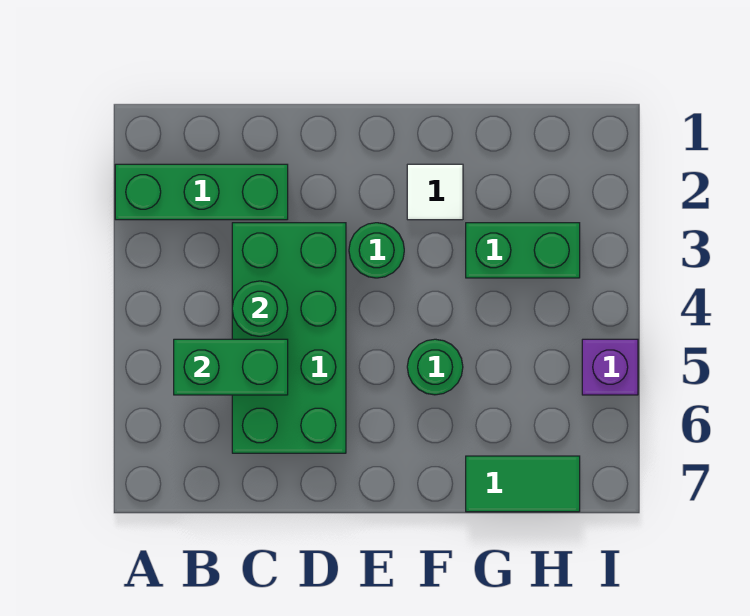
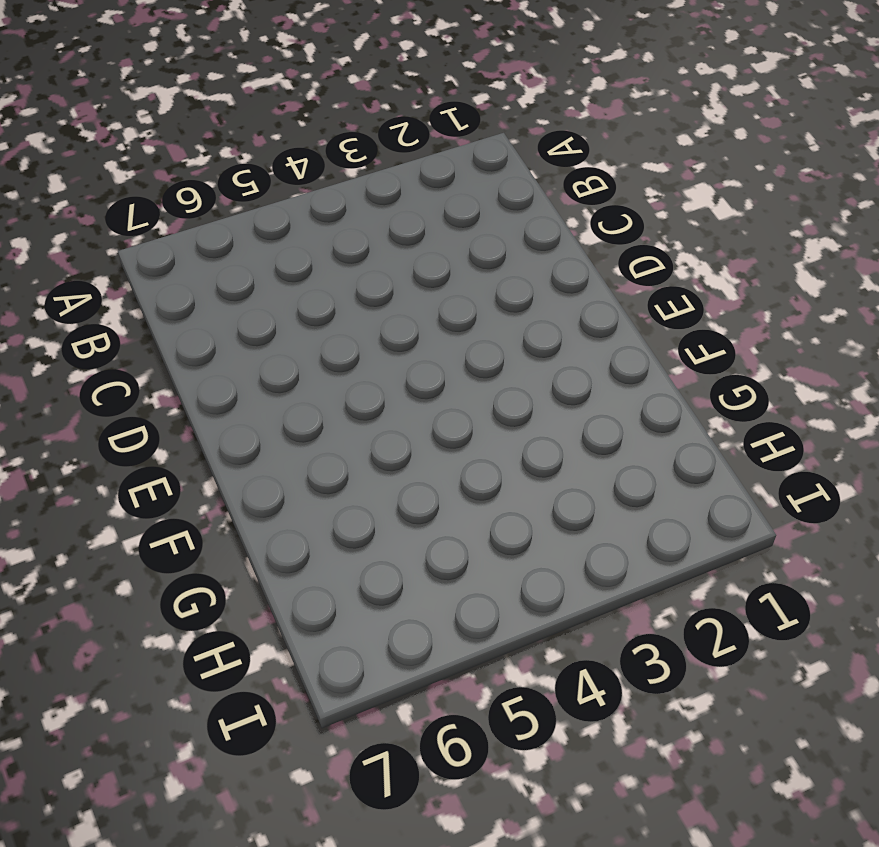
none -> green brick A2:C2 level 1
none -> green brick C3:D6 level 1

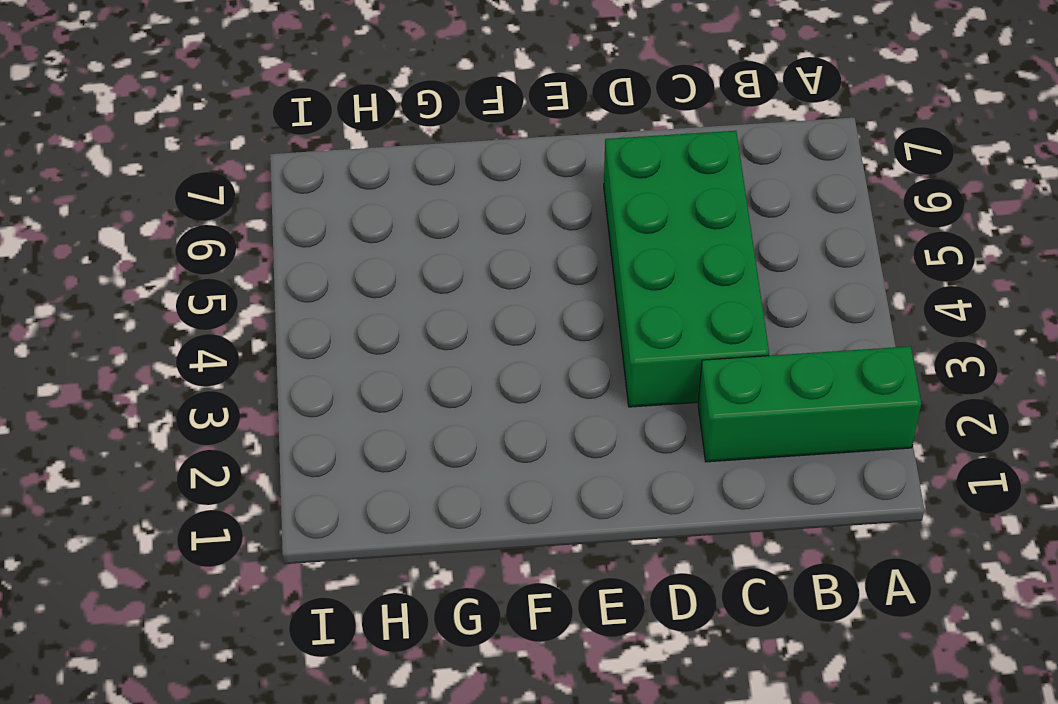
none -> green round brick E3 level 1
none -> white tile F2 level 1

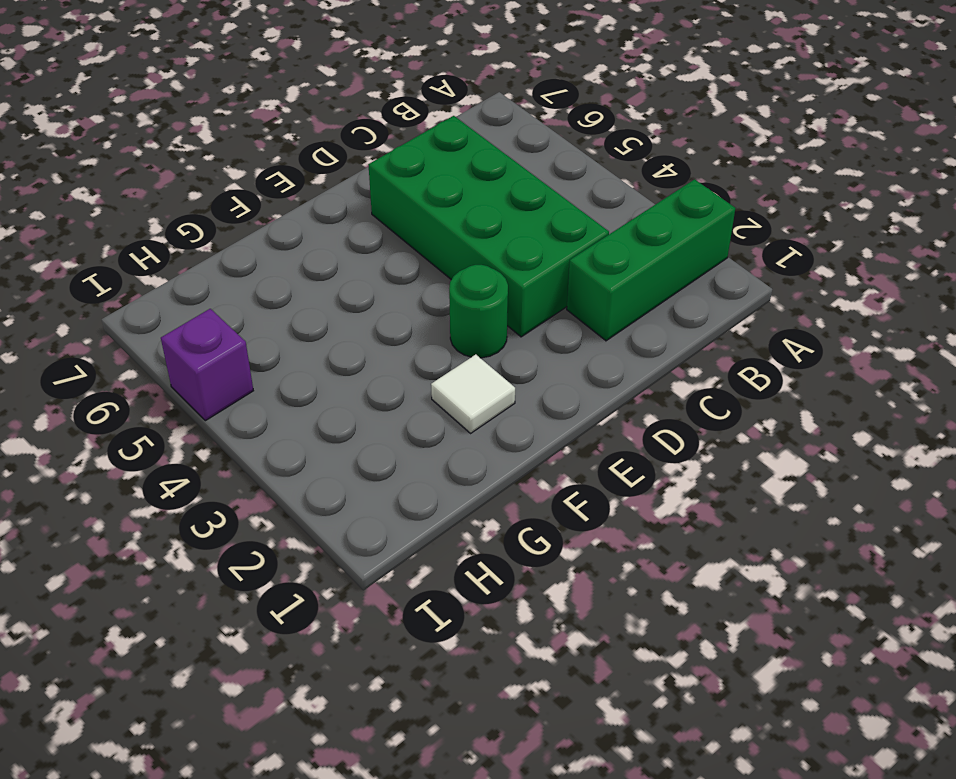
none -> green round brick F5 level 1
none -> green brick G3:H3 level 1

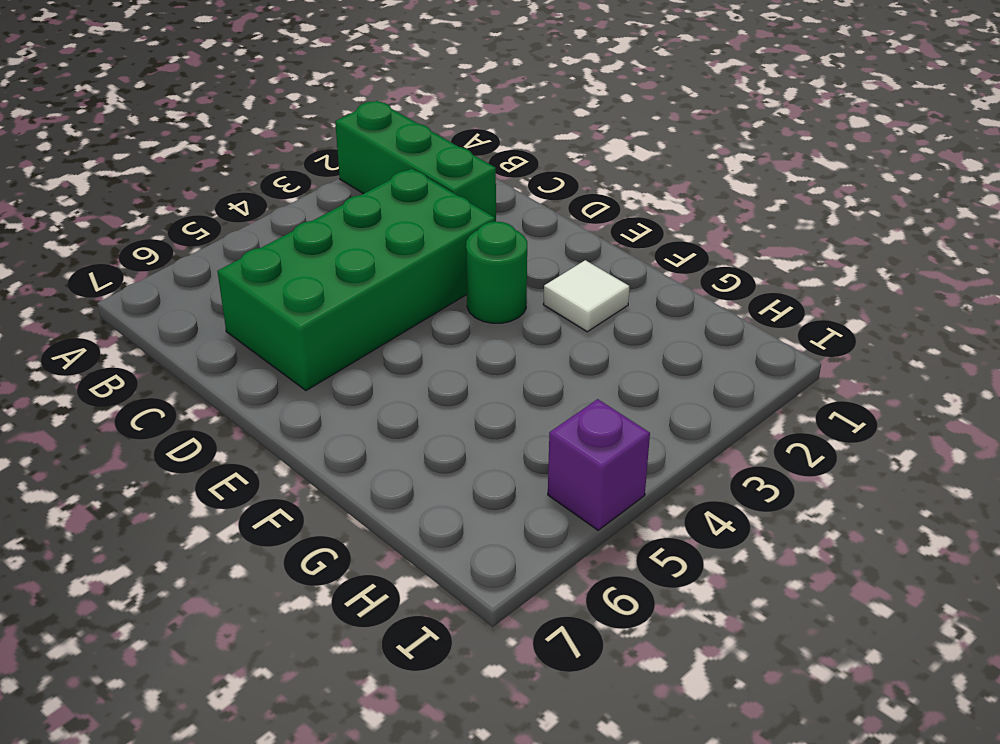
none -> green round brick F5 level 1
none -> green brick G3:H3 level 1

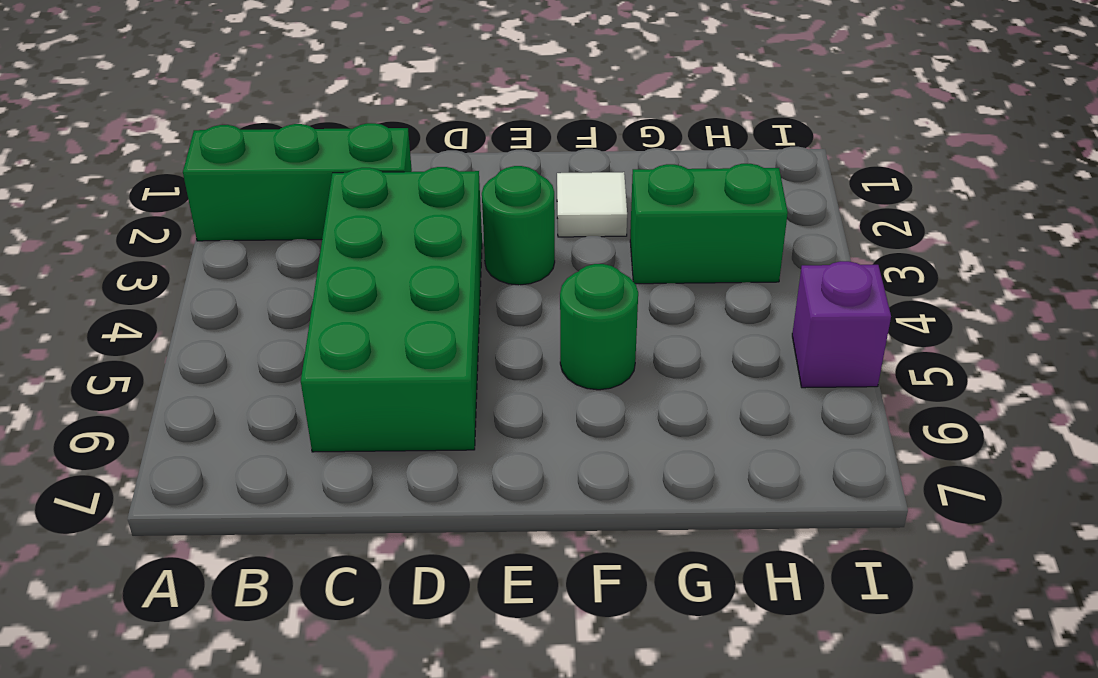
none -> green tile G7:H7 level 1
none -> green brick B5:C5 level 2

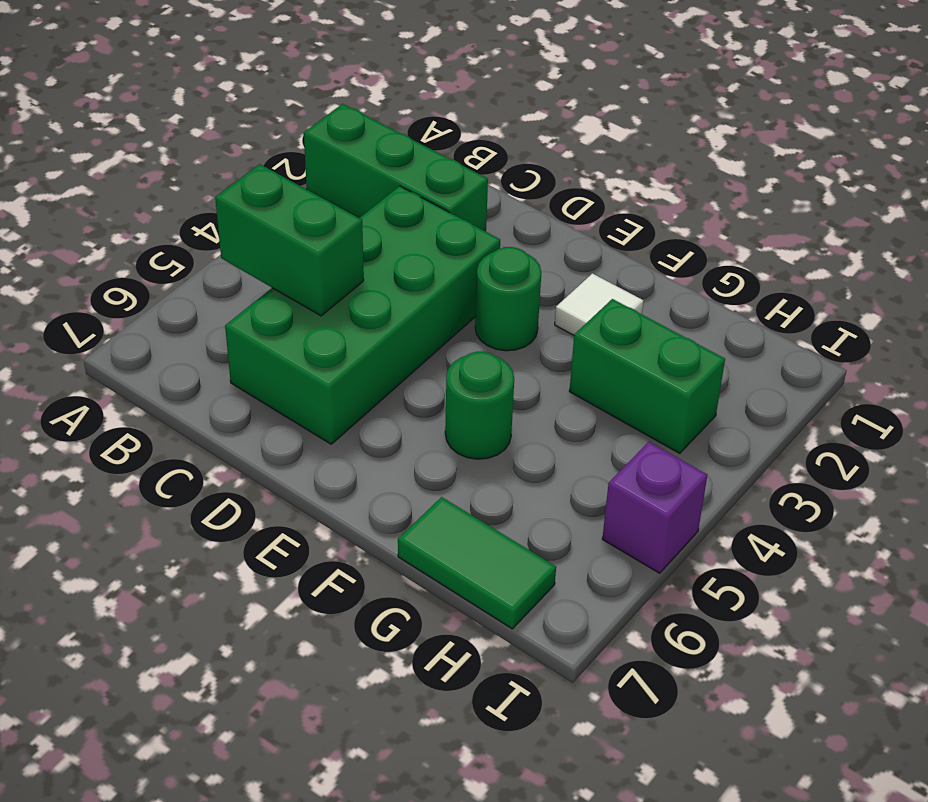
none -> green round brick C4 level 2

